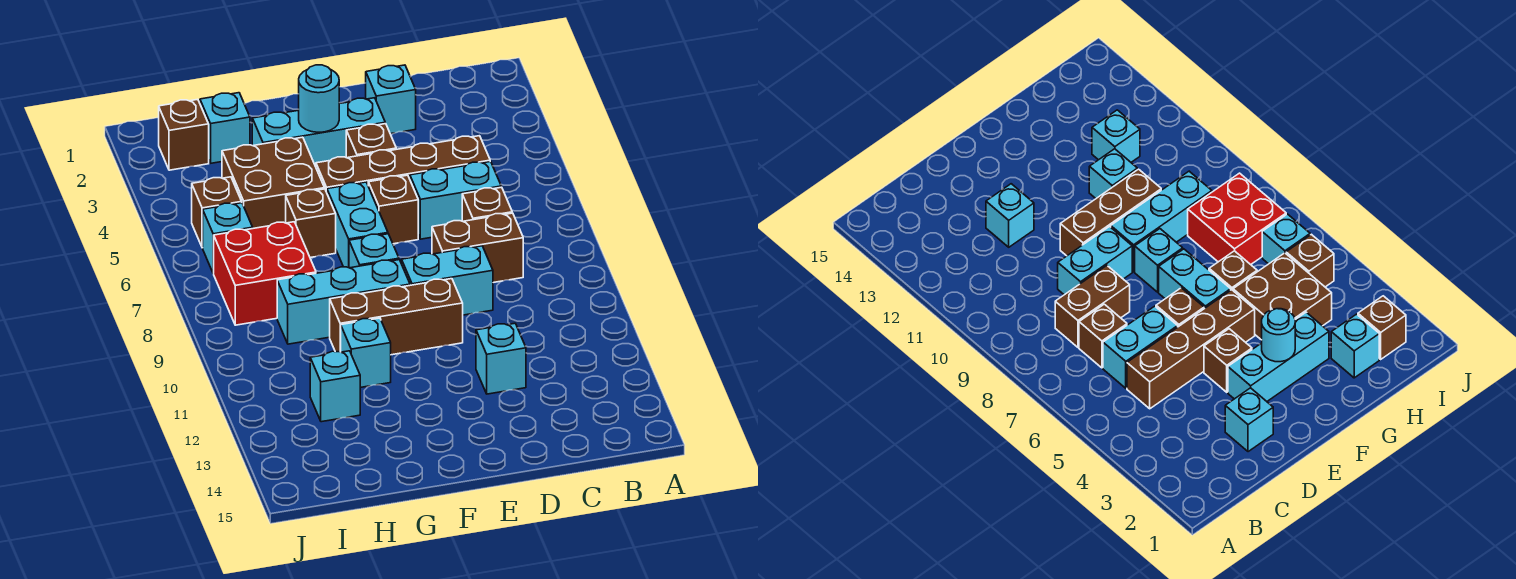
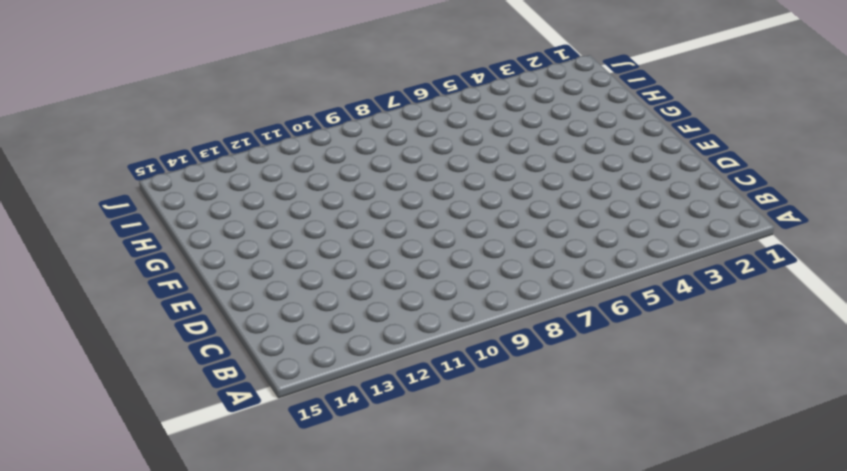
none -> brown brick C5:F5 level 1
none -> cyan brick C6:D6 level 1
none -> brown brick C7 level 1

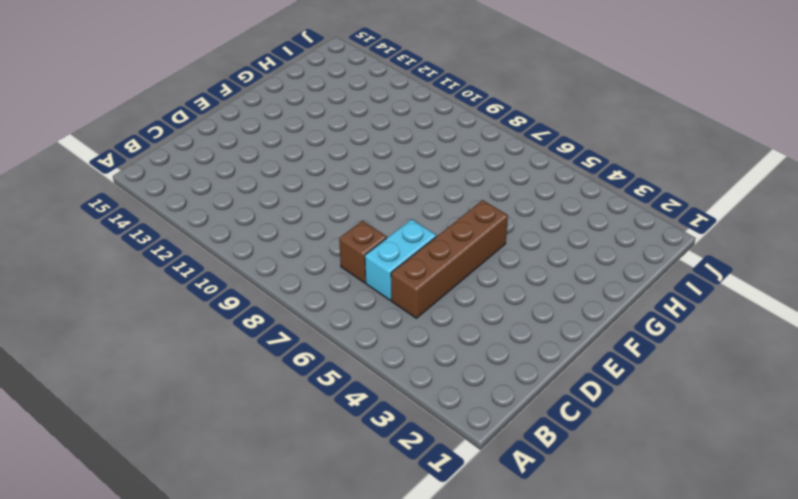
none -> brown brick C8:D8 level 1
none -> cyan brick D2 level 1
none -> cyan brick D9:E9 level 1

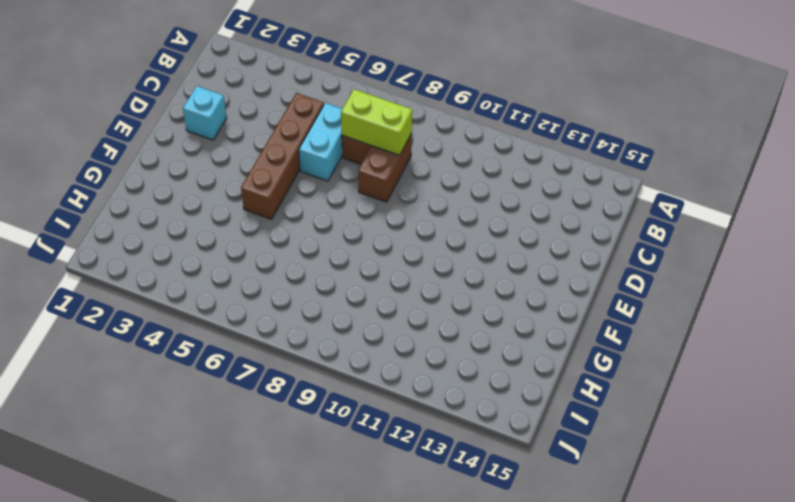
lime brick C7:C8 level 2 -> none
none -> cyan brick D9:E9 level 1
none -> cyan brick D12 level 1
none -> cyan brick E3:G3 level 1

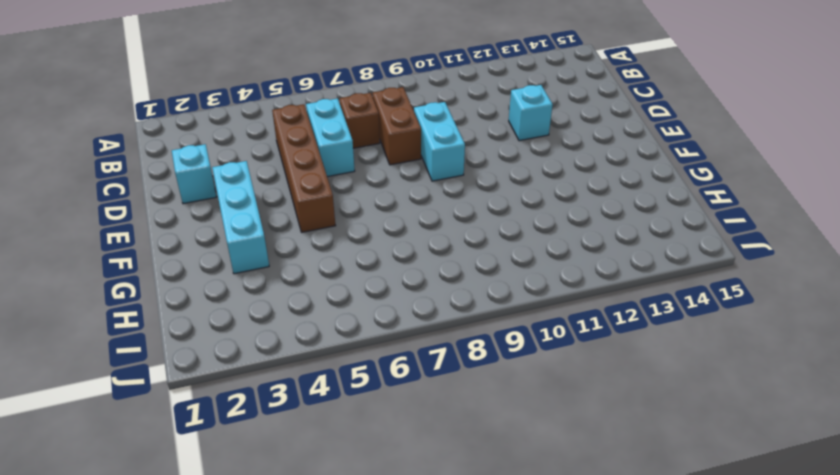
none -> brown brick E4 level 1
none -> brown brick E6 level 1
none -> brown brick E10:G10 level 1

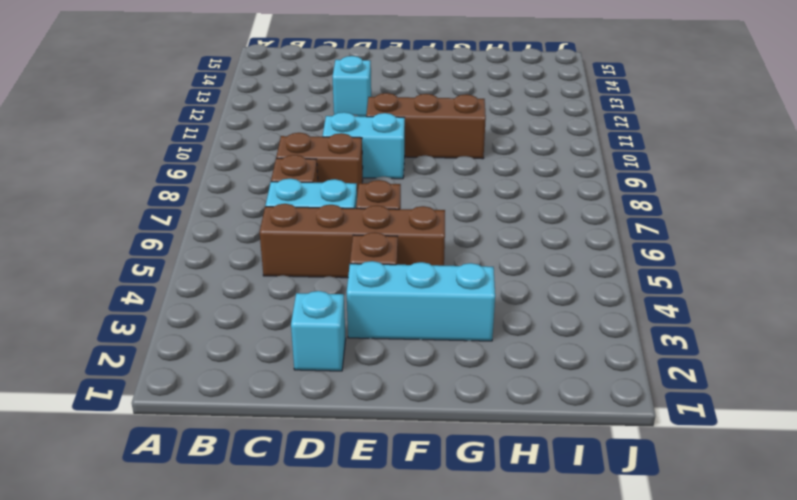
none -> cyan brick F6:F7 level 1
none -> cyan brick F8 level 1
none -> cyan brick F9:H9 level 1

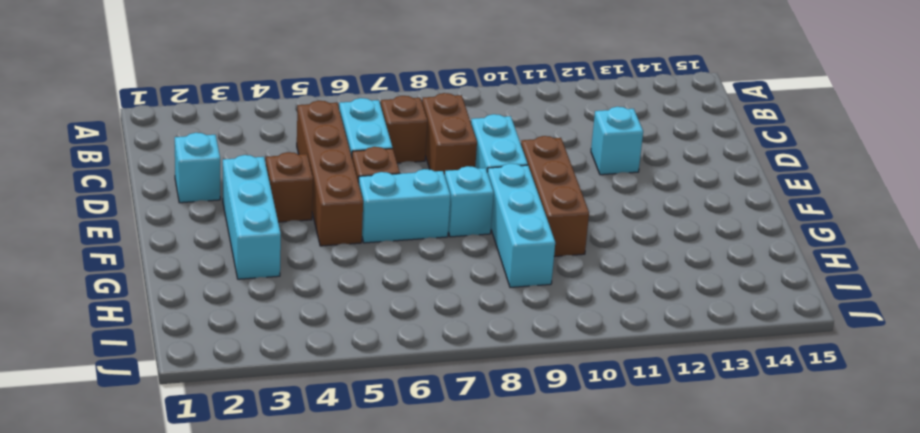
none -> brown brick G4:H5 level 1
none -> brown brick G6 level 1
none -> cyan brick G11 level 1

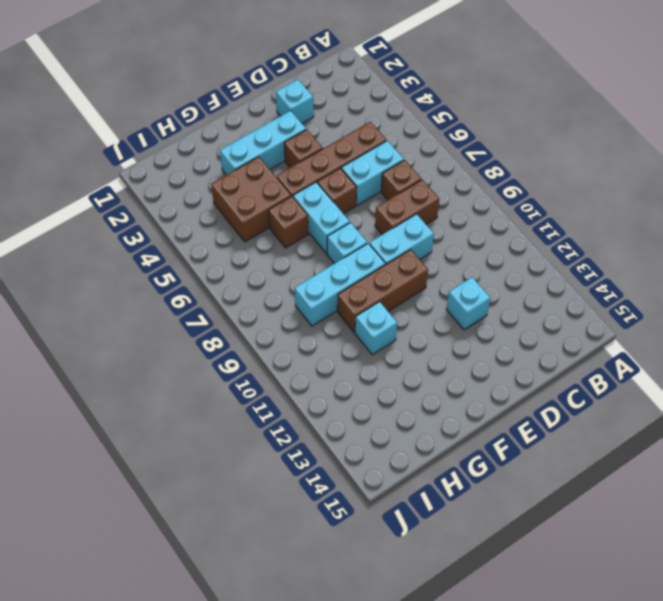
none -> cyan brick H2 level 1
none -> red brick H7:I8 level 1
none -> cyan brick H12 level 1

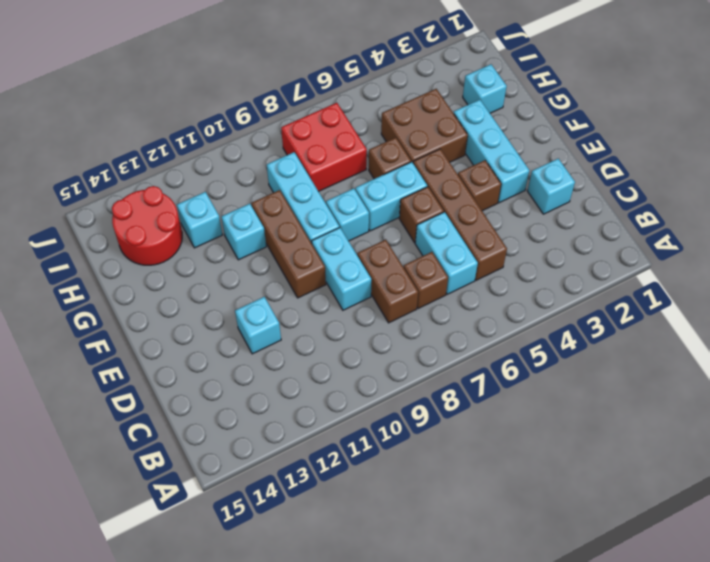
red round brick H13:I14 level 1 -> none
none -> brown brick I2 level 1
none -> brown brick I5 level 1
none -> cyan brick I6 level 1

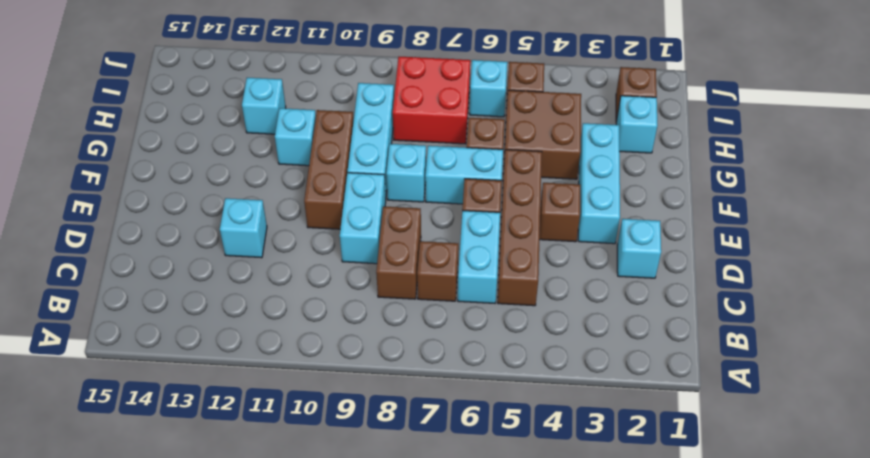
none -> cyan round brick F3 level 2

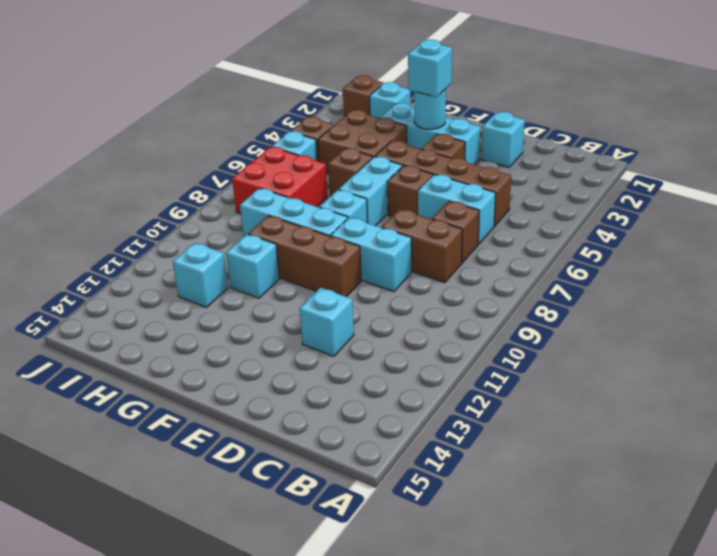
cyan brick F3 level 3 -> none

